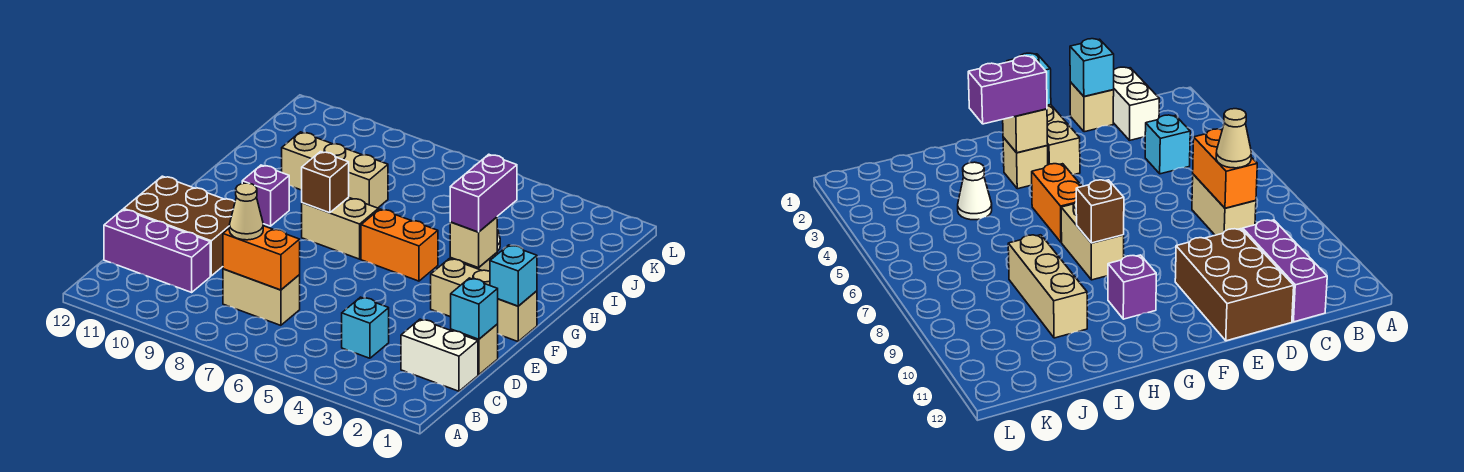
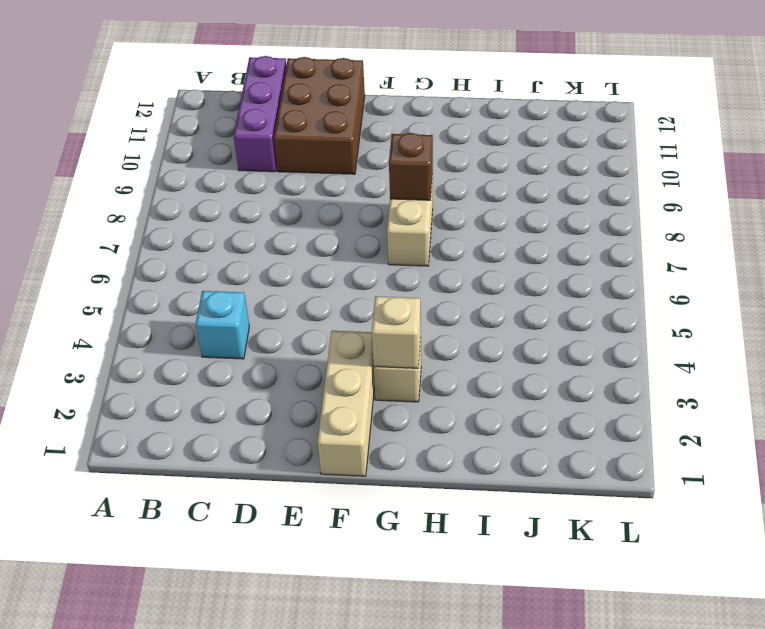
none -> white brick C1:C2 level 1
none -> tan brick C7:C8 level 1
none -> tan brick D1 level 1

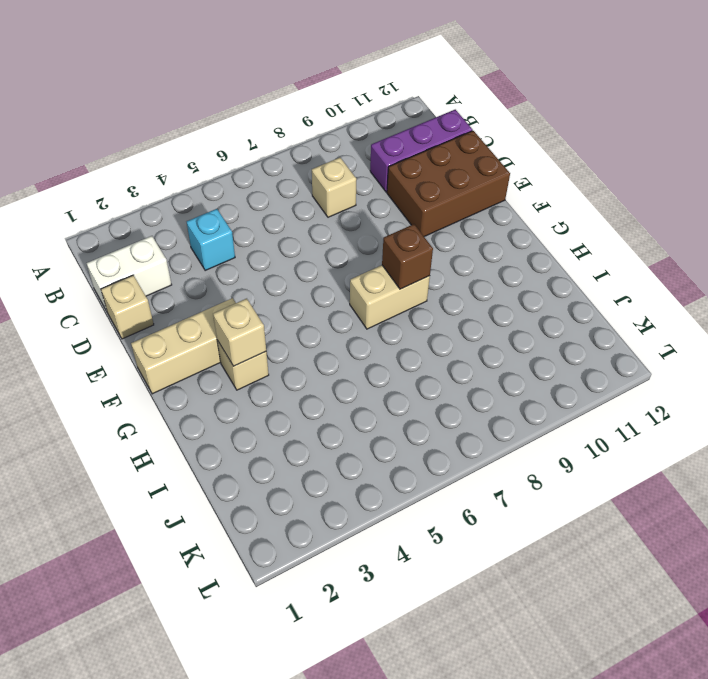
tan brick C8 level 1 -> tan brick C7:C8 level 1
none -> orange brick G5:G6 level 1
none -> purple brick G10 level 1
none -> white cone I4 level 1

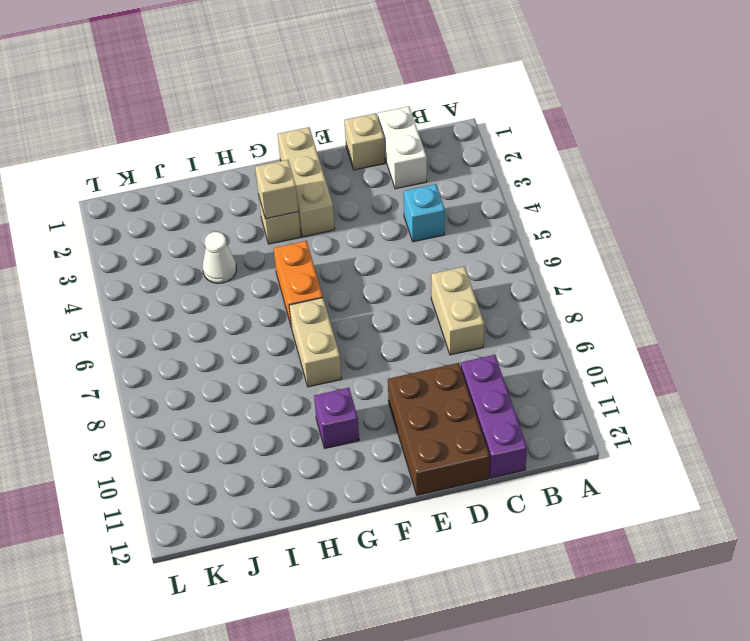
none -> tan brick I8:I10 level 1
none -> orange brick C7:C8 level 2
none -> cyan brick D1 level 2

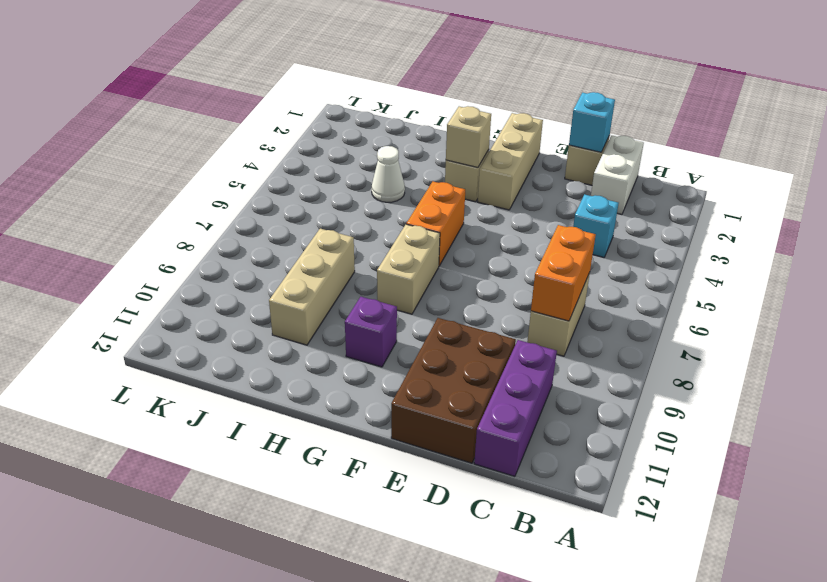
none -> cyan brick F1 level 2
none -> brown brick G8 level 2
none -> tan cone C8 level 3

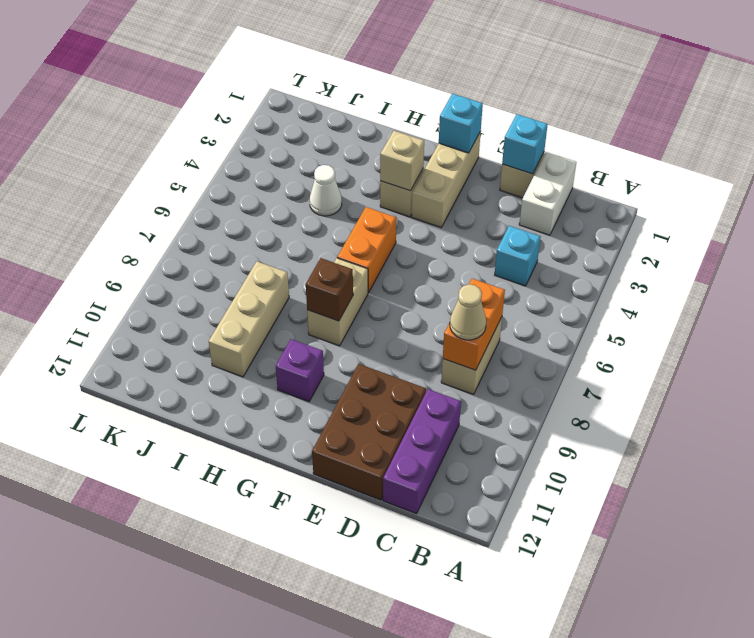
none -> purple brick G3:H3 level 3

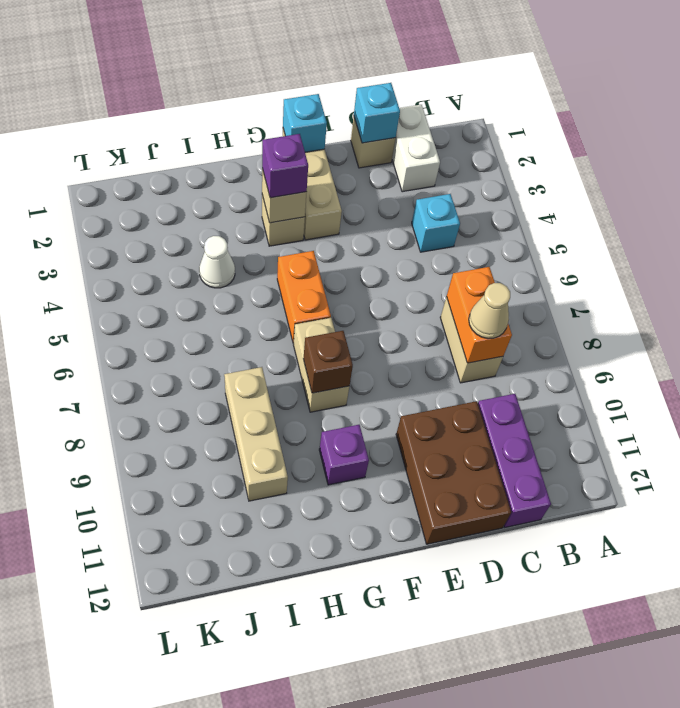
purple brick G3 level 3 -> purple brick G3:H3 level 3

